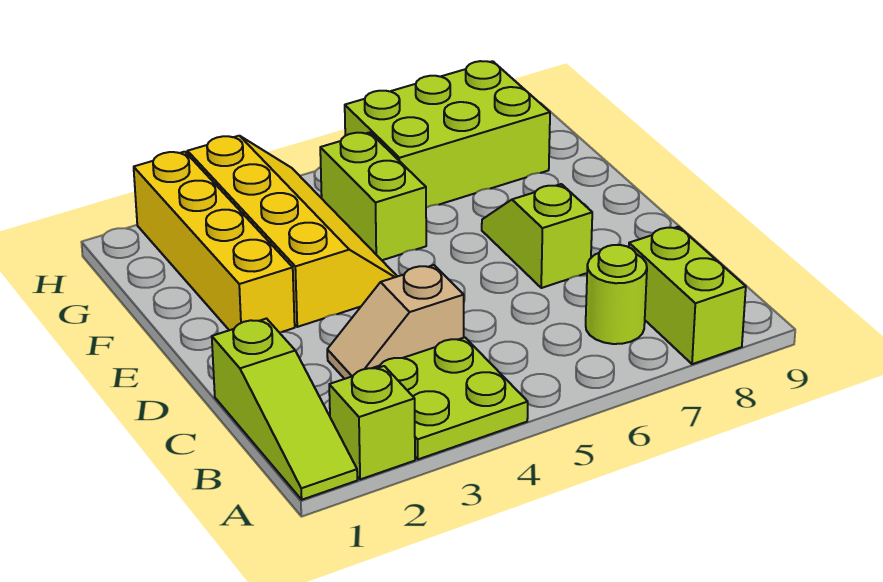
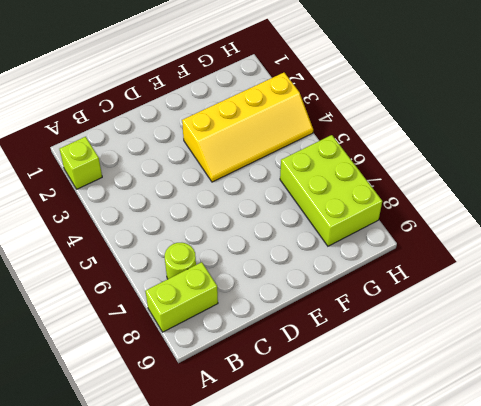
none -> lime slope A1:C1 level 1 top C
none -> lime plate A3:B4 level 1

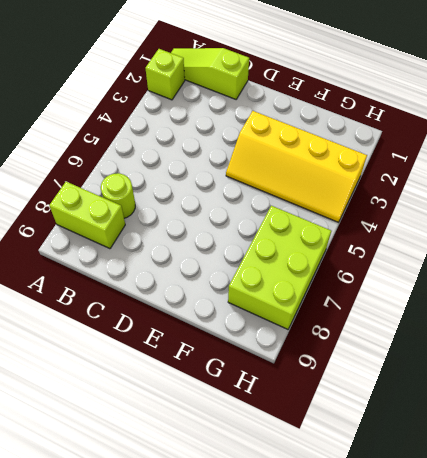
none -> lime plate A3:B4 level 1
none -> tan slope C3:C4 level 1 top 4

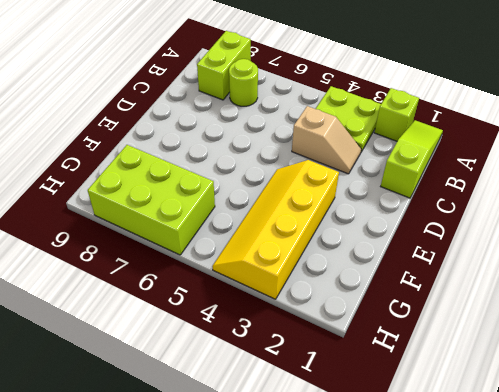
none -> lime slope D7:E7 level 1 top D
none -> yellow brick E2:H2 level 1

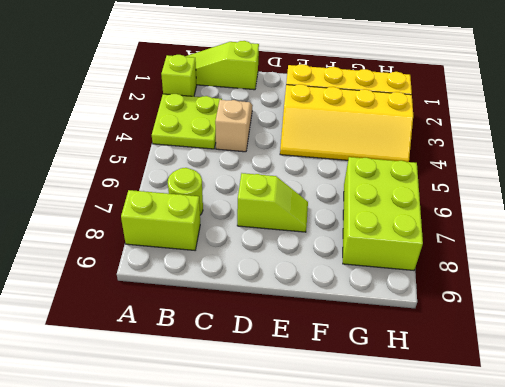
none -> lime brick F5:G5 level 1

